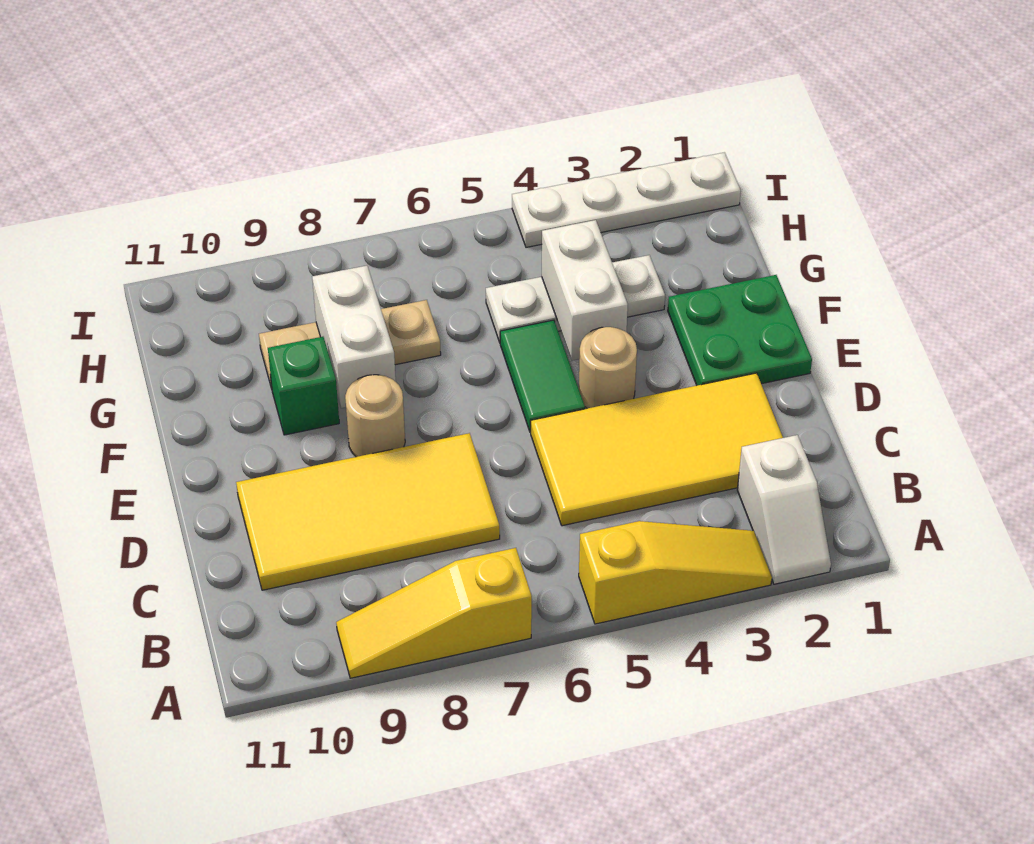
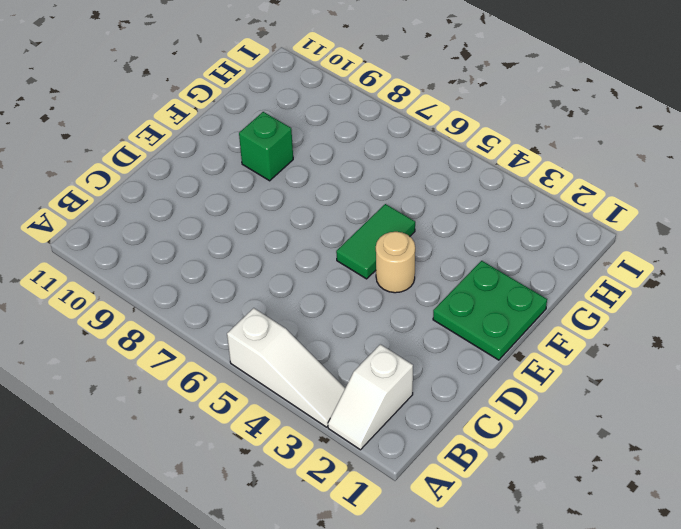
white slope A3:A5 level 1 top 5 -> yellow slope A3:A5 level 1 top 5
none -> yellow slope A7:A9 level 1 top 7
none -> yellow tile C2:D5 level 1
none -> yellow tile C7:D10 level 1

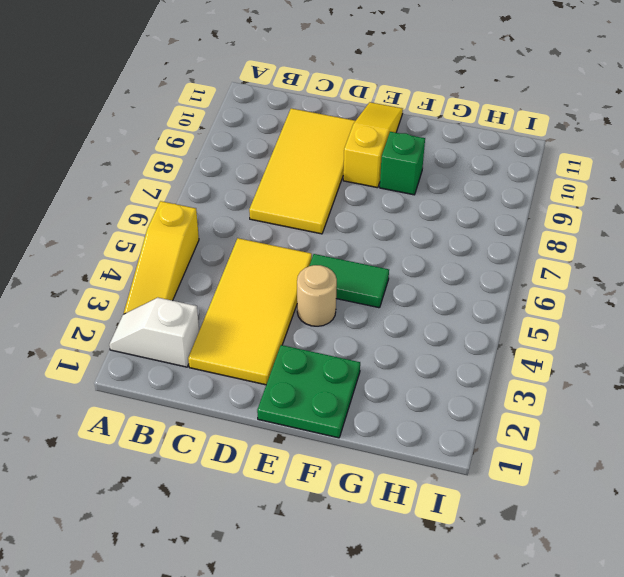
yellow slope E9:E11 level 1 top 9 -> yellow slope A7:A9 level 1 top 7
none -> tan round brick E8 level 1
none -> white plate G3:G5 level 1
none -> tan plate G7:G9 level 1

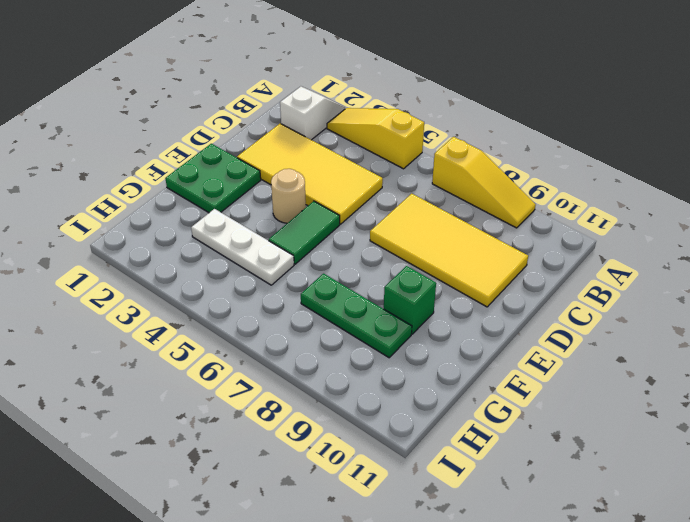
green plate G7:G9 level 1 -> tan plate G7:G9 level 1
none -> tan round brick E8 level 1
none -> white plate I1:I4 level 1
none -> white brick F4:G4 level 2

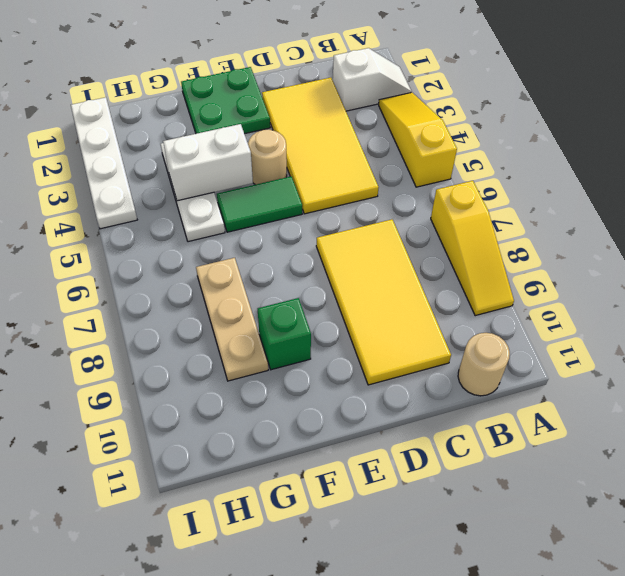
tan round brick B11 level 1 -> tan round brick E8 level 1
none -> white brick F8:G8 level 2

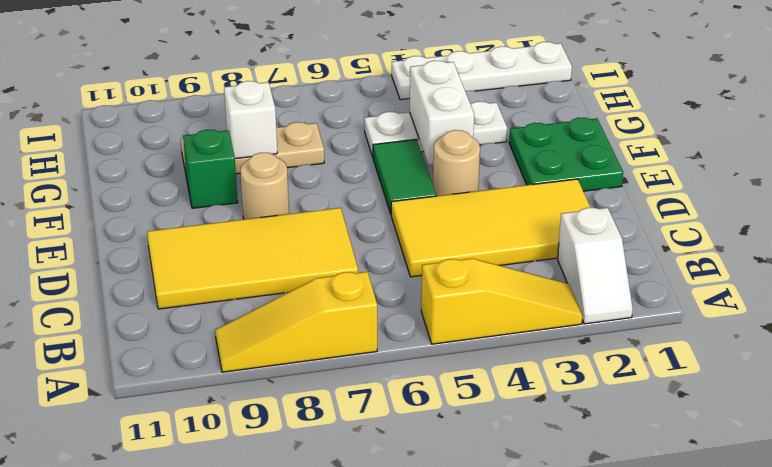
white brick G8 level 2 -> white brick F8:G8 level 2

